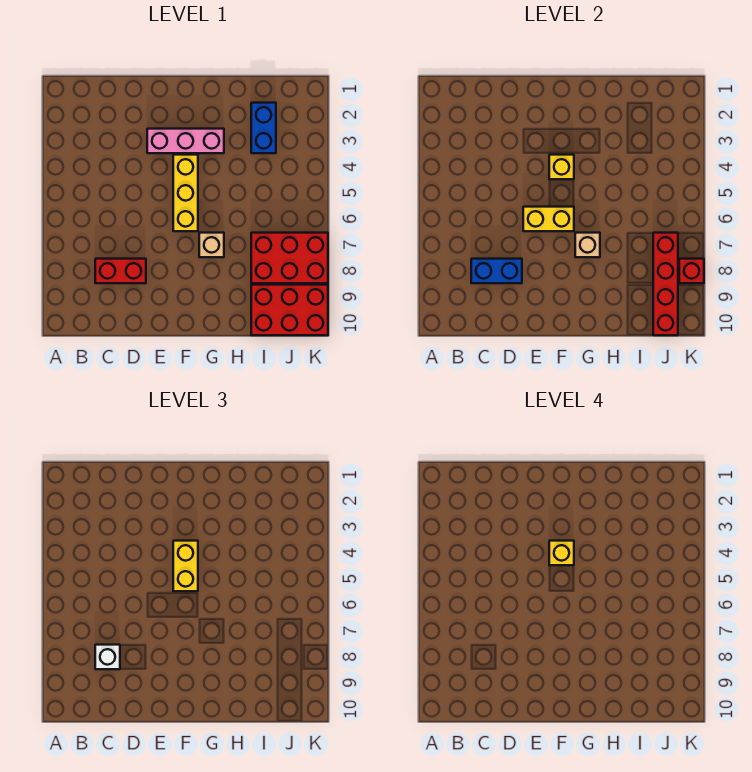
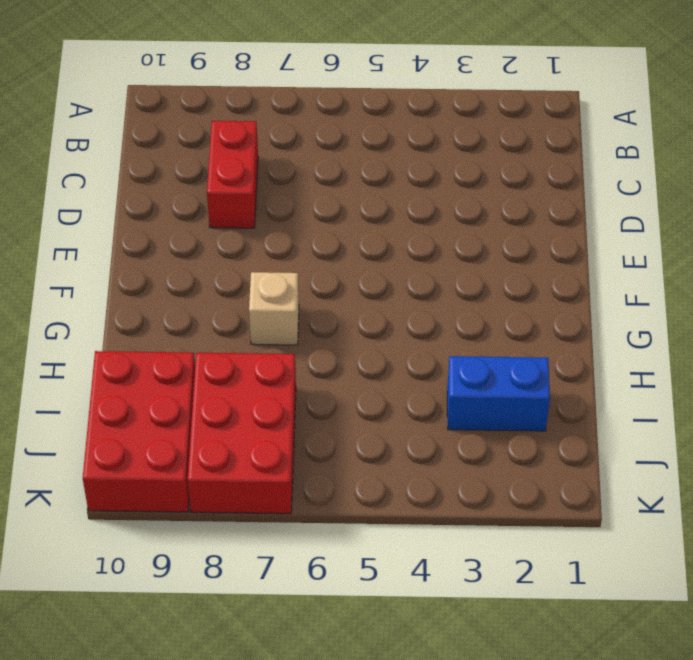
none -> pink brick E3:G3 level 1
none -> yellow brick F4:F6 level 1
none -> blue brick C8:D8 level 2

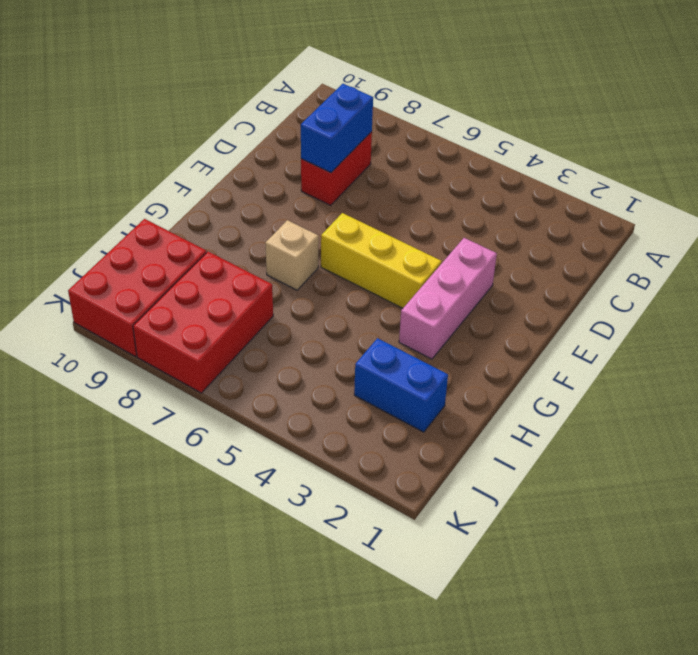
none -> yellow brick E6:F6 level 2
none -> yellow brick F4 level 2
none -> tan brick G7 level 2

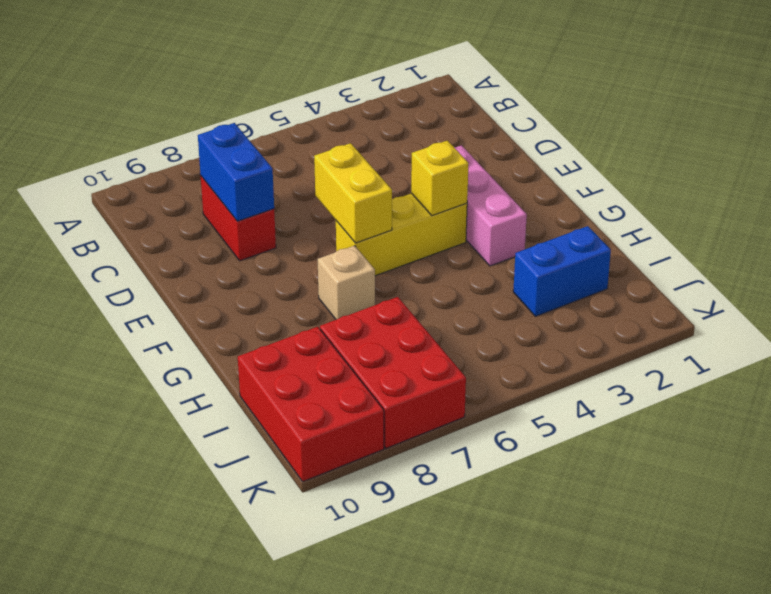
none -> tan brick G7 level 2
none -> red brick J7:J10 level 2
none -> red brick K8 level 2

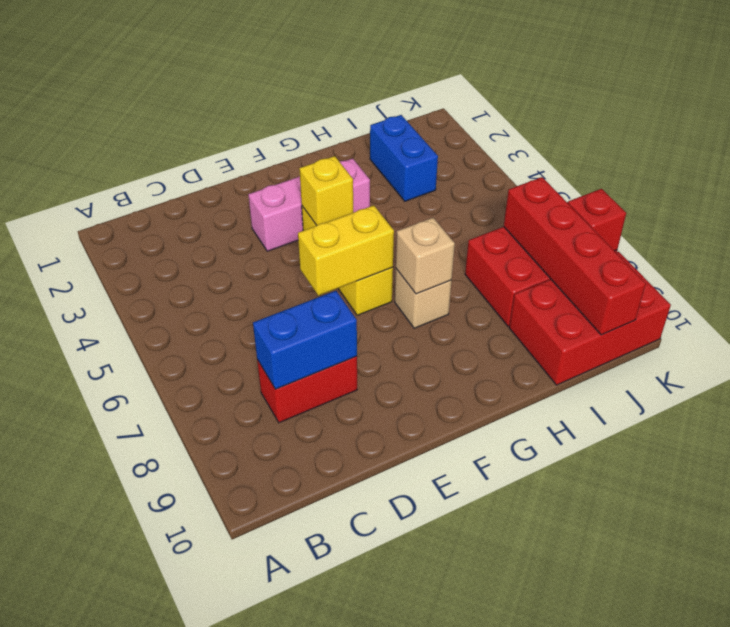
none -> white brick C8 level 3
none -> yellow brick F4:F5 level 3
none -> yellow brick F4 level 4

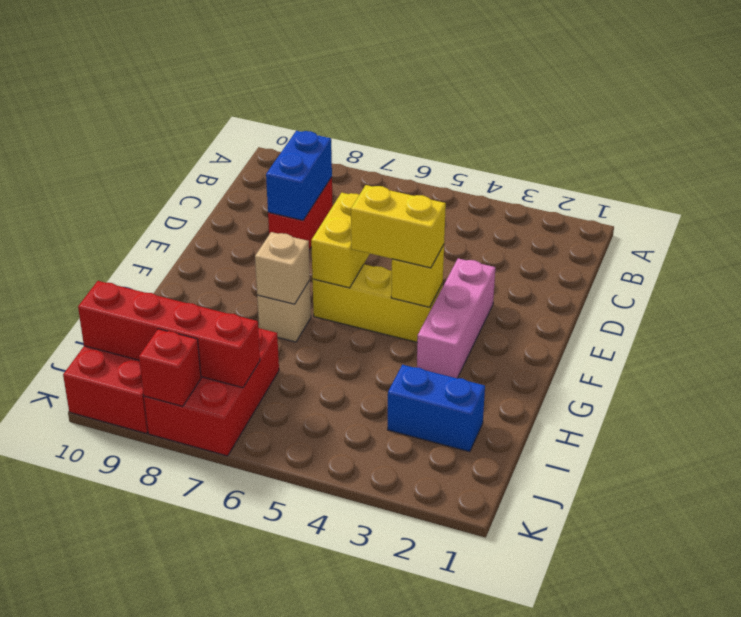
none -> white brick C8 level 3
none -> yellow brick F4 level 4

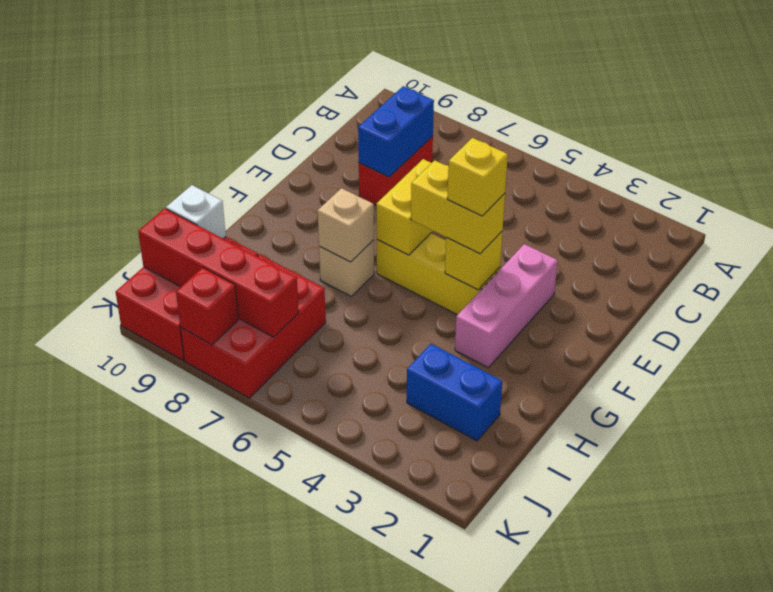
white brick I10 level 2 -> white brick C8 level 3

